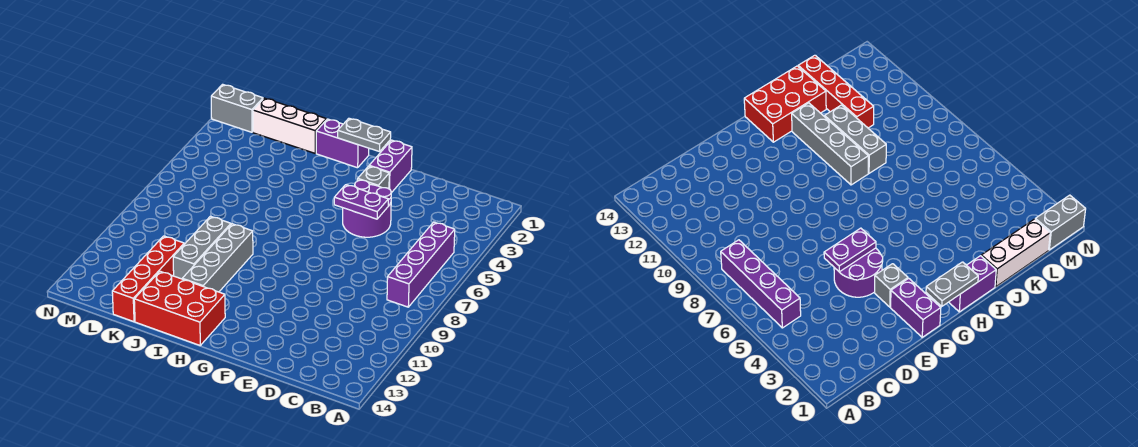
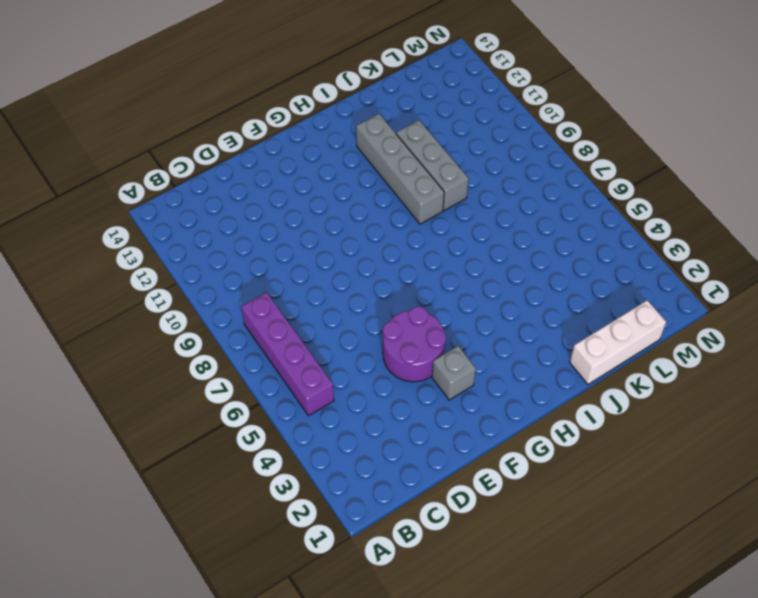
none -> purple brick F1:F2 level 1
none -> purple brick H1:I1 level 1
none -> red brick H13:J14 level 1

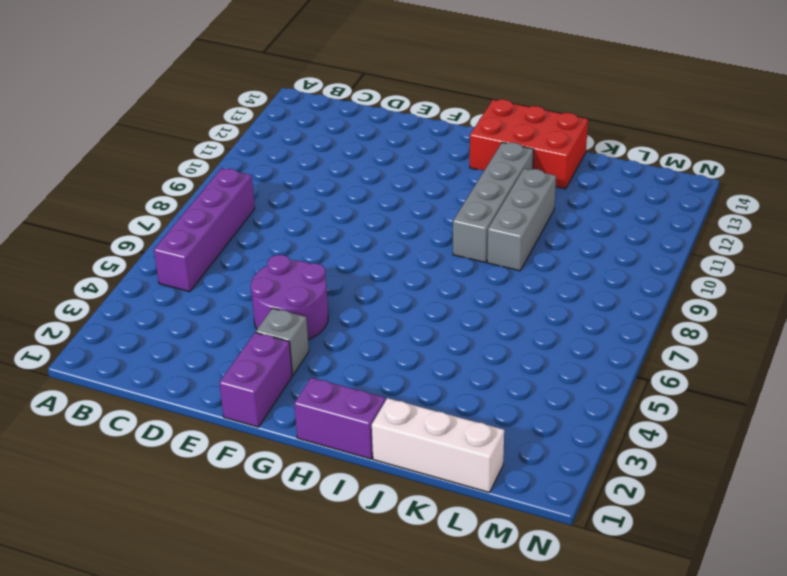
none -> red brick K11:K14 level 1
none -> grey brick M1:N1 level 1
none -> purple plate E5:F5 level 2

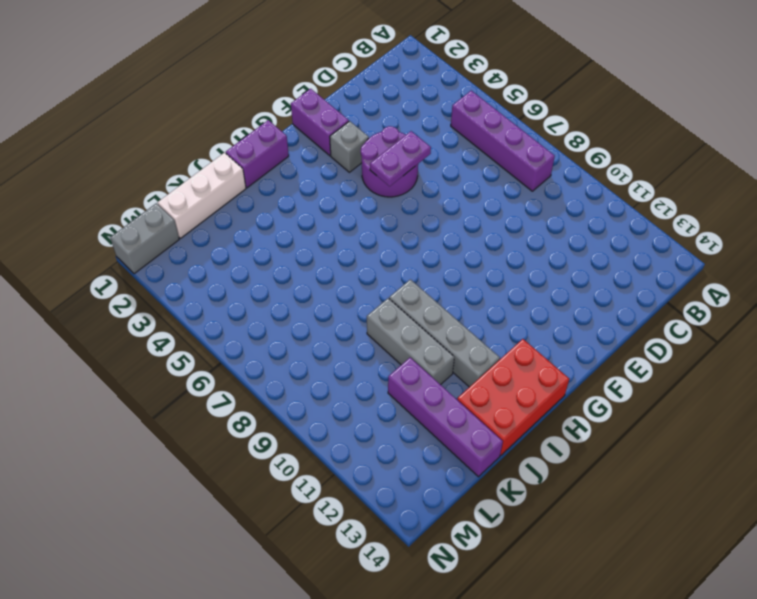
purple brick K11:K14 level 1 -> red brick K11:K14 level 1
none -> grey plate G1:H1 level 2

